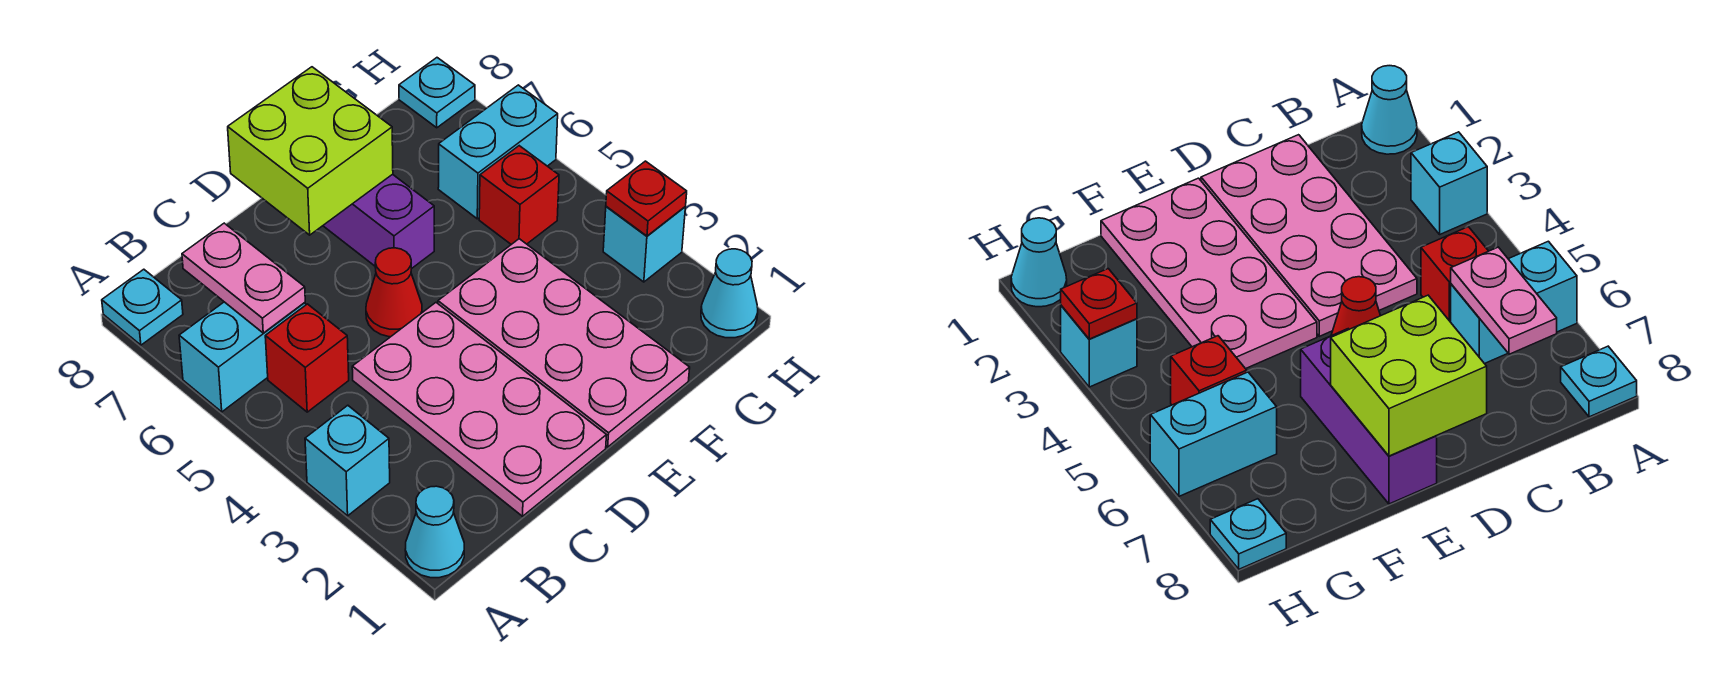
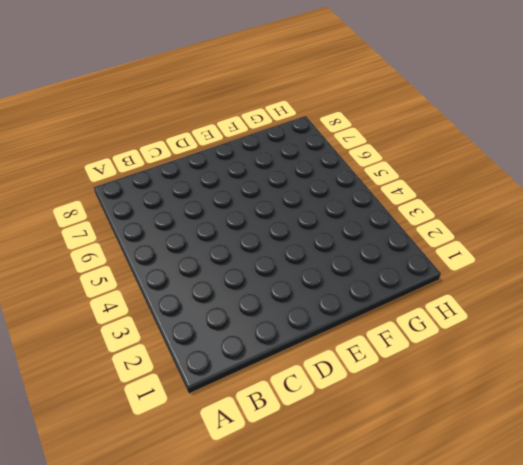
none -> cyan cone A1 level 1
none -> cyan brick A3 level 1
none -> cyan brick A6:B6 level 1

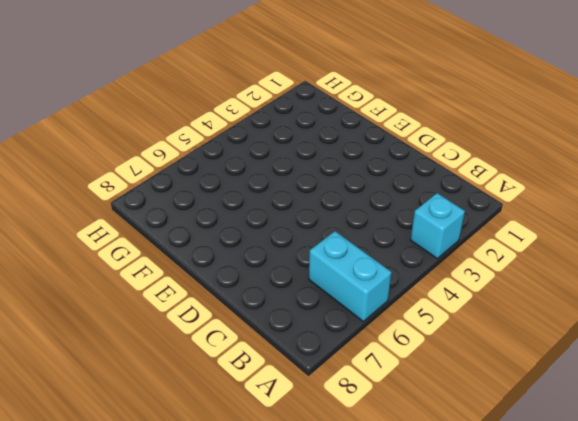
none -> cyan cone A1 level 1
none -> cyan plate A8 level 1
none -> red brick B5 level 1

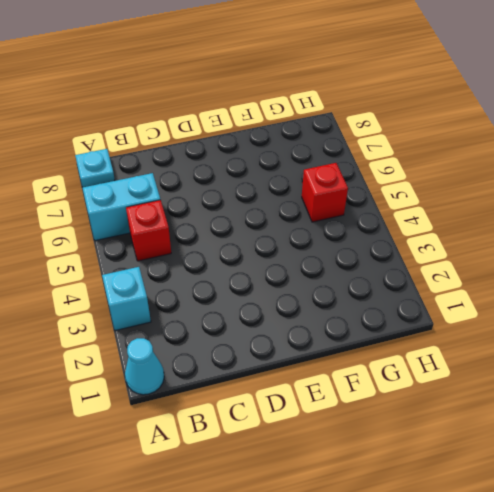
none -> pink plate C1:D4 level 1
none -> red cone D5 level 1
none -> pink plate E1:F4 level 1

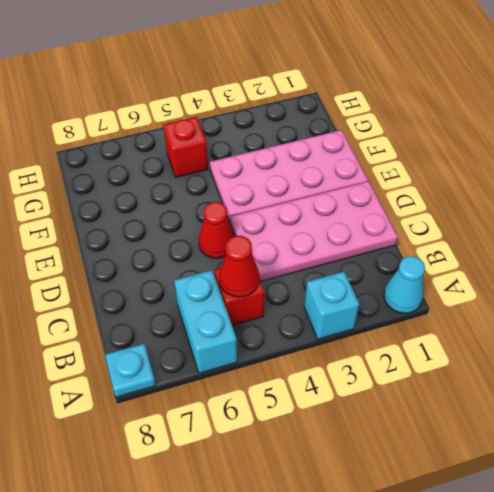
red cone B5 level 2 -> none
none -> purple brick E6:E8 level 1
none -> cyan brick G6:H6 level 1
none -> cyan cone H1 level 1

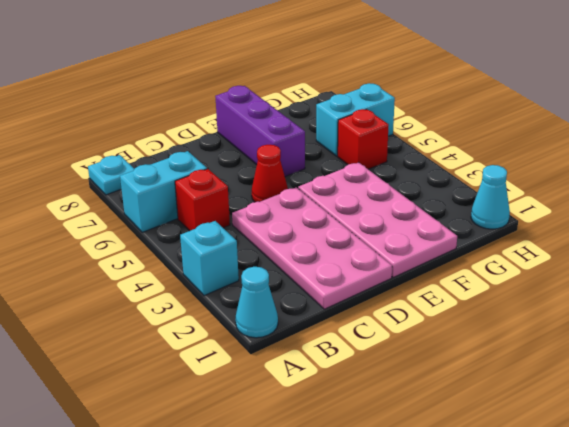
none -> cyan brick H3 level 1
none -> cyan plate H8 level 1
none -> pink plate B6:B7 level 2

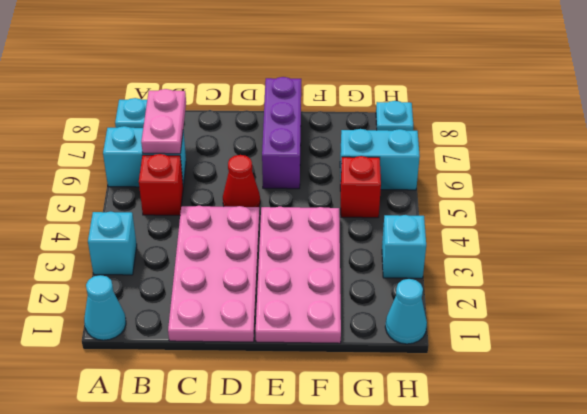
none -> lime brick D7:E8 level 2
none -> red plate H3 level 2

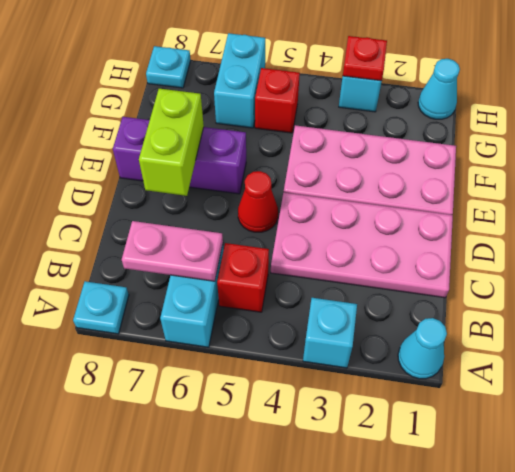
lime brick D7:E7 level 2 -> lime brick D7:E8 level 2

